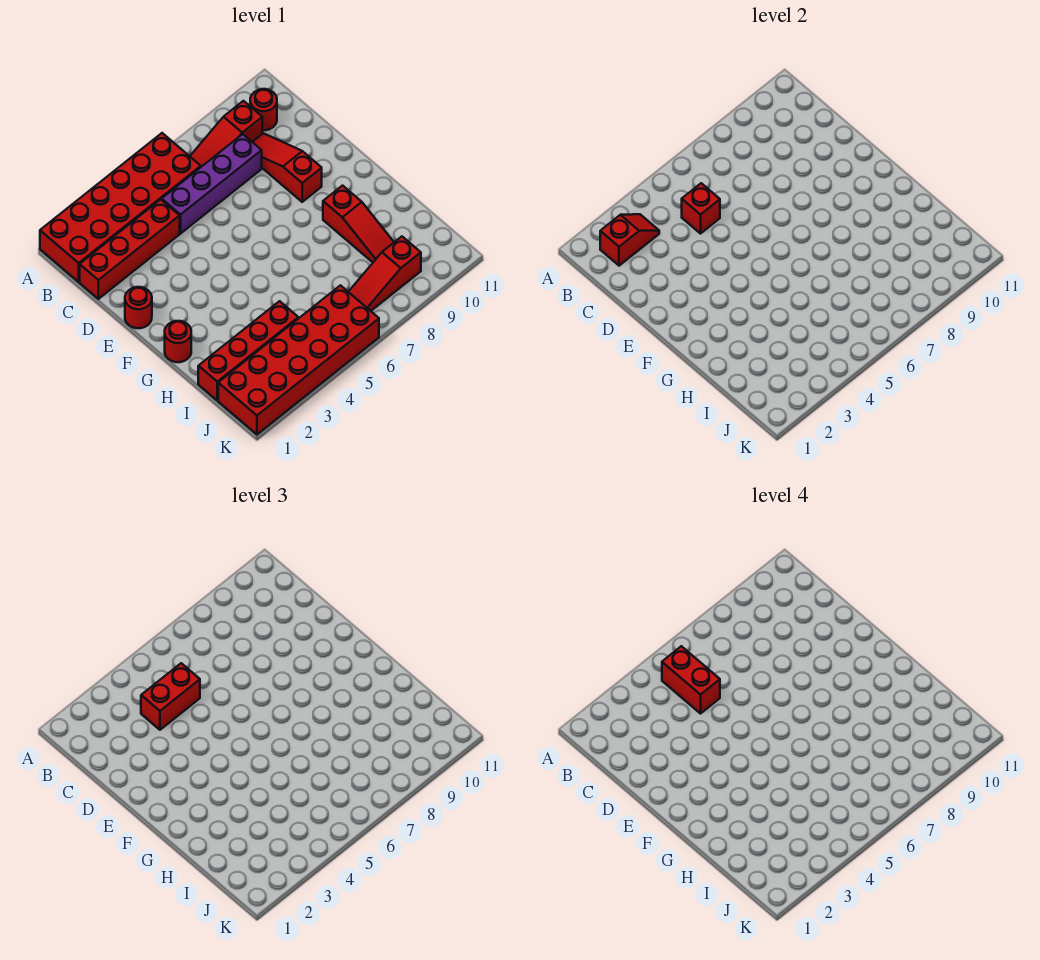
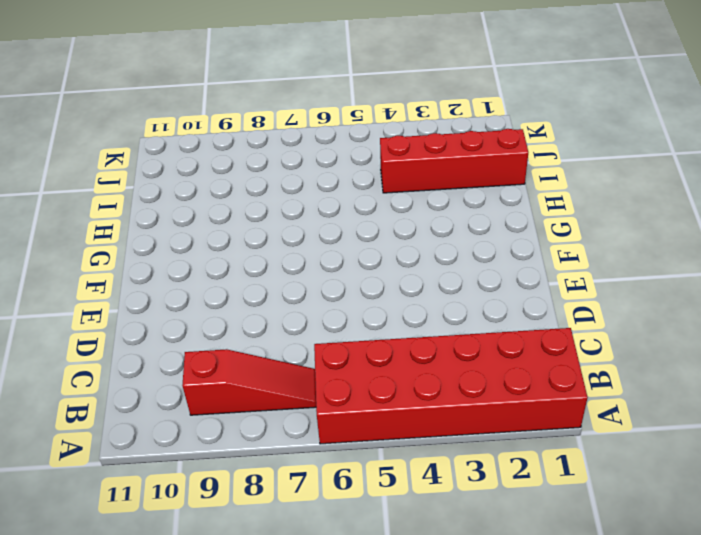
none -> red round brick B10 level 1
none -> red brick C1:C4 level 1
none -> purple brick C5:C8 level 1

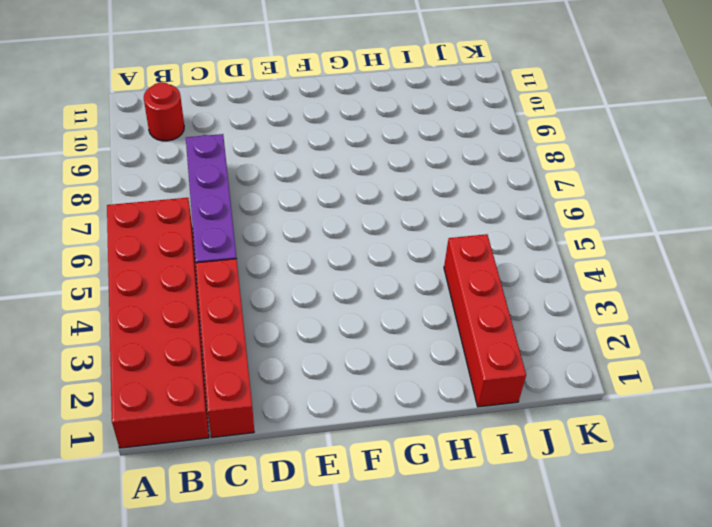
none -> red slope B7:B9 level 1 top 9
none -> red slope C9:E9 level 1 top E
none -> red round brick E1 level 1

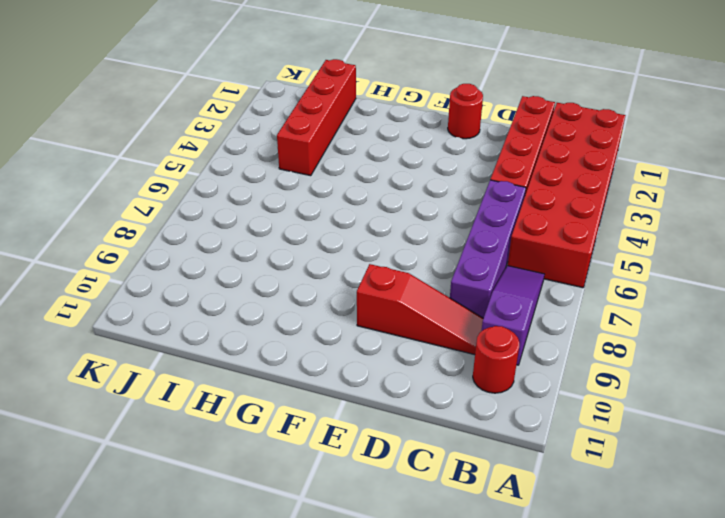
purple slope B7:B9 level 1 top 9 -> red slope B7:B9 level 1 top 9
none -> red round brick G1 level 1
none -> red slope G9:I9 level 1 top G
none -> red brick J1:K6 level 1

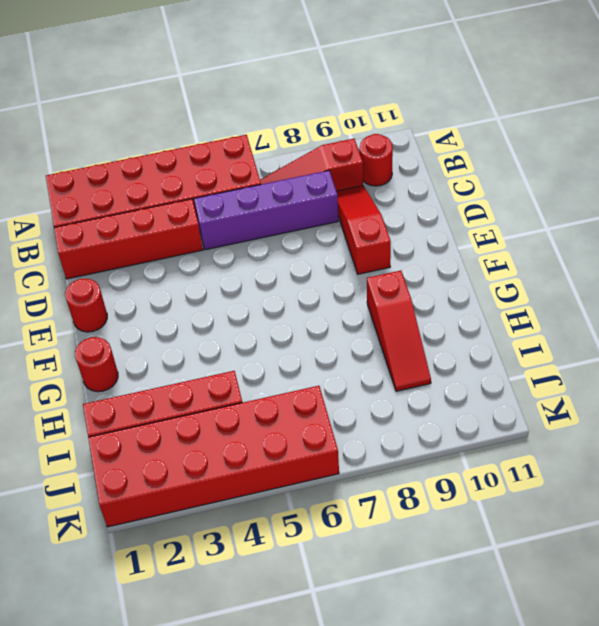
none -> red slope J7:J9 level 1 top 9
none -> red slope B2:B3 level 2 top 2
none -> red brick C5 level 2

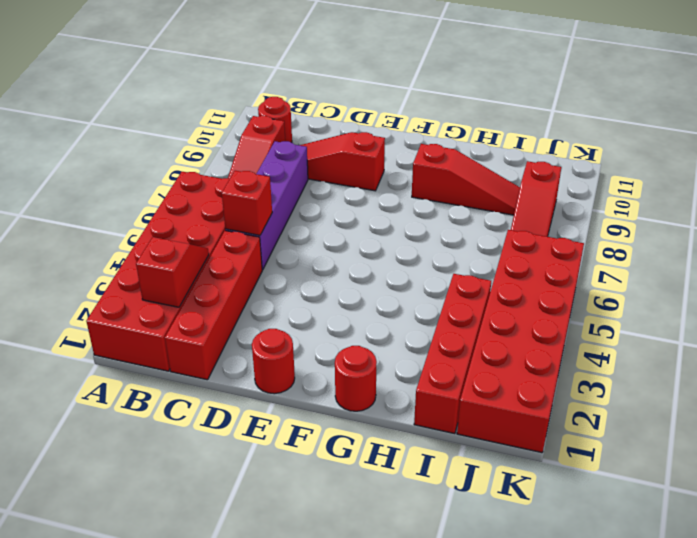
none -> red brick C4:C5 level 3
none -> red brick B5:C5 level 4

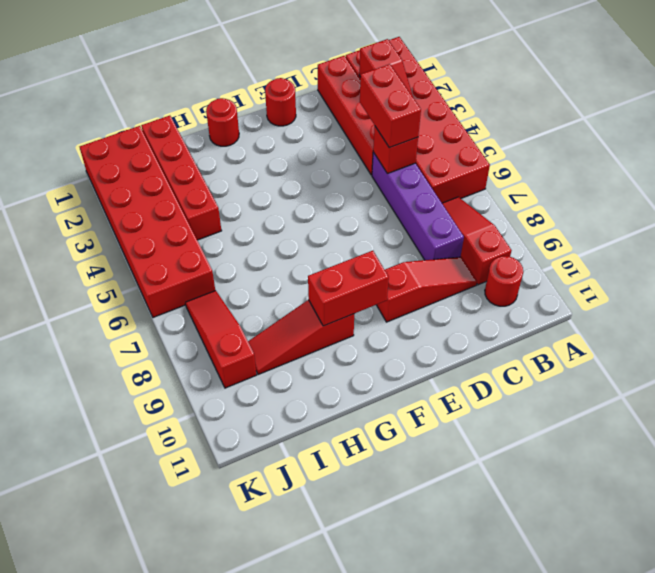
red brick F9:G9 level 2 -> red brick B5:C5 level 4

